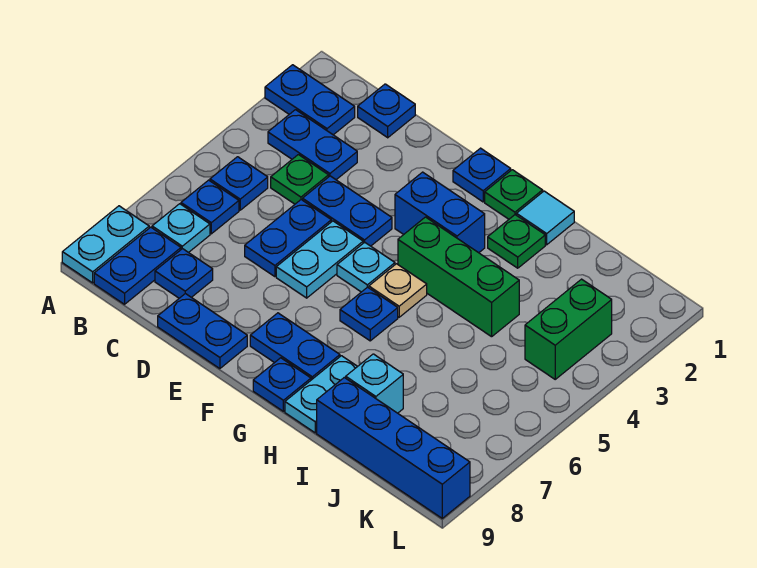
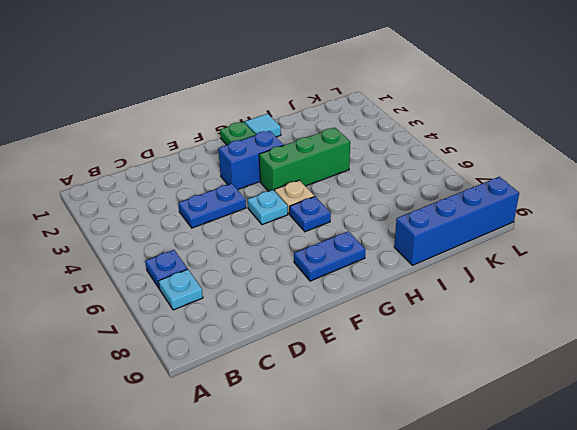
none -> blue plate A2:B2 level 1
none -> cyan plate A8:A9 level 1
none -> blue plate B3:C3 level 1

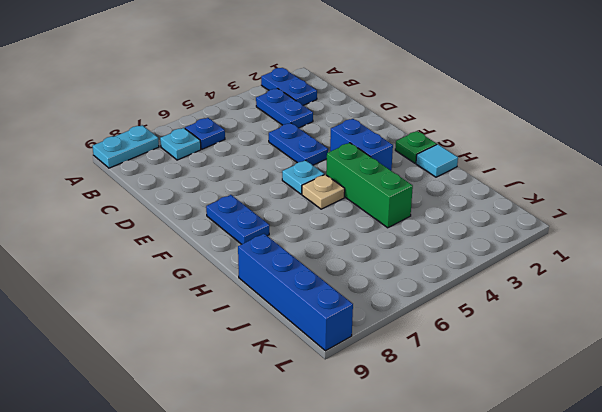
none -> blue plate B5 level 1
none -> blue plate B8:B9 level 1
none -> blue plate C1 level 1

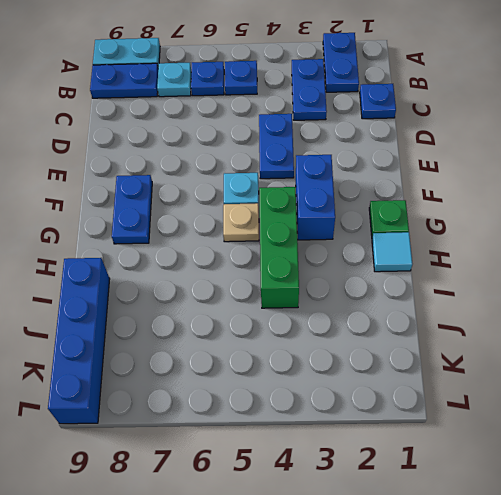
none -> green plate C4 level 1
none -> blue plate C8 level 1
none -> blue plate D5:D6 level 1

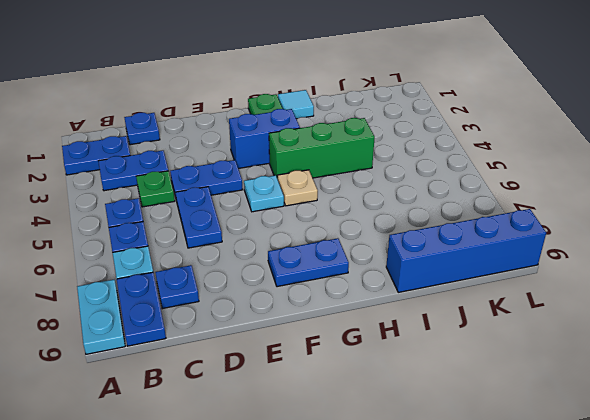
none -> blue plate D9:E9 level 1
none -> cyan plate E5:E6 level 1
none -> blue plate F1 level 1

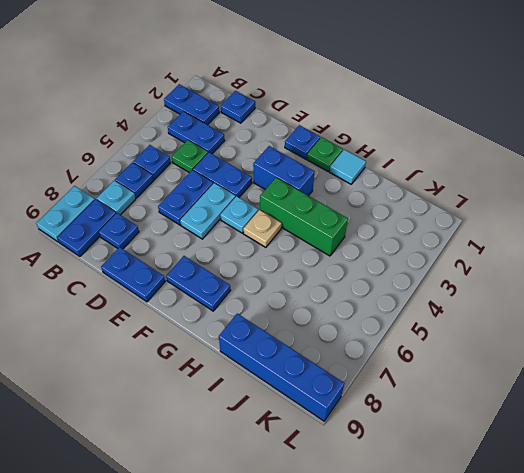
none -> blue plate G6 level 1
none -> blue plate G9 level 1
none -> green plate H2 level 1

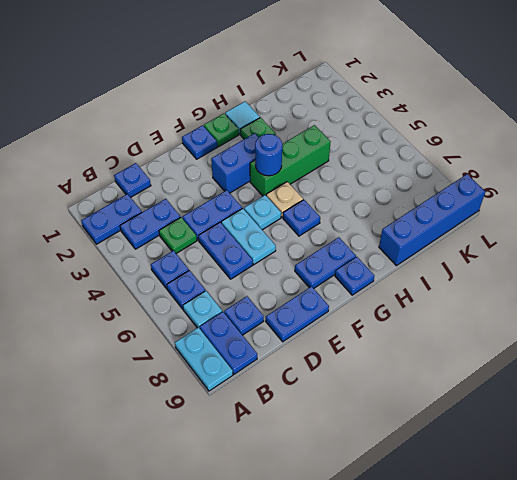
blue round brick G4 level 2 -> none
none -> cyan plate H8:H9 level 1
none -> cyan brick I8 level 1
none -> green brick K3:K4 level 1

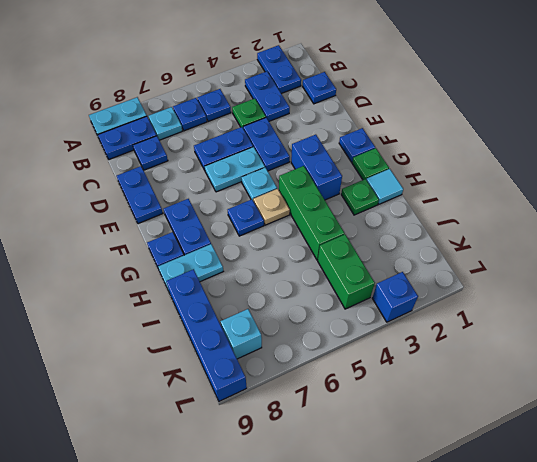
green brick J4:K4 level 1 -> green brick K3:K4 level 1
cyan brick K8 level 1 -> cyan brick I8 level 1
blue brick L3 level 1 -> none

